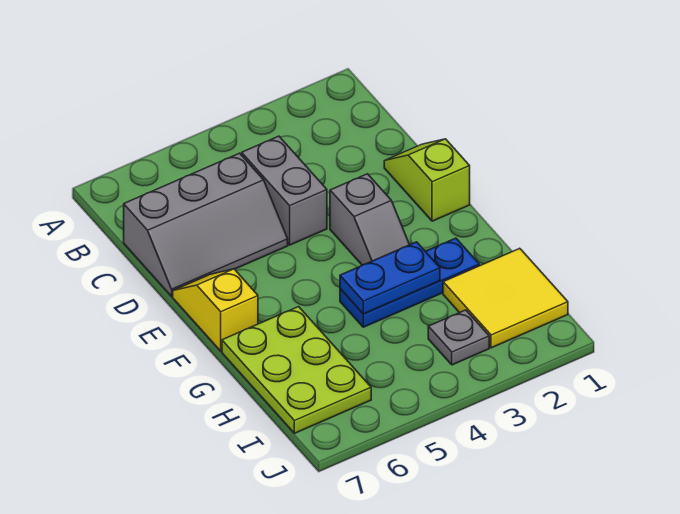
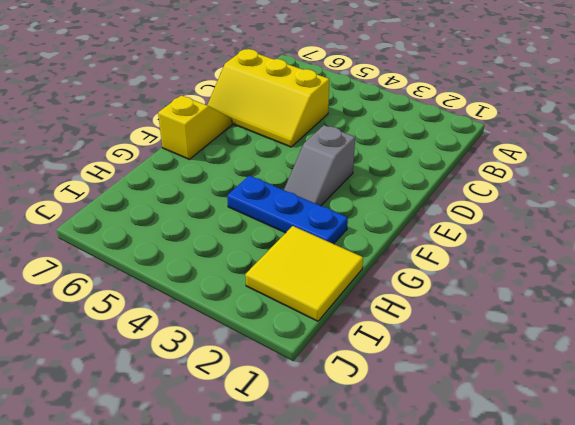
yellow slope C5:D7 level 1 top C -> grey slope C5:D7 level 1 top C
none -> grey brick C4:D4 level 1
none -> lime slope D1:E1 level 1 top E

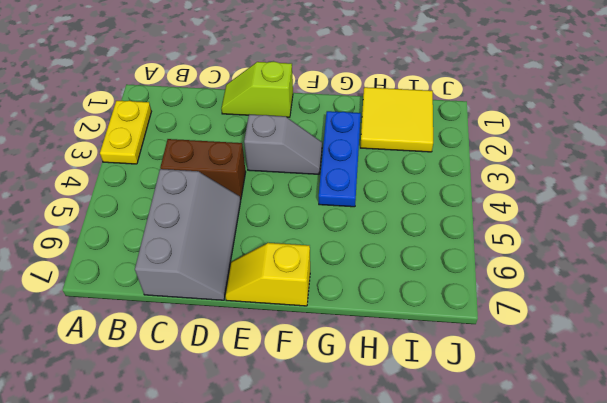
yellow plate A2:A3 level 1 -> none
brown brick C4:D4 level 1 -> grey brick C4:D4 level 1
none -> lime plate G6:I7 level 1
none -> grey plate I3 level 1

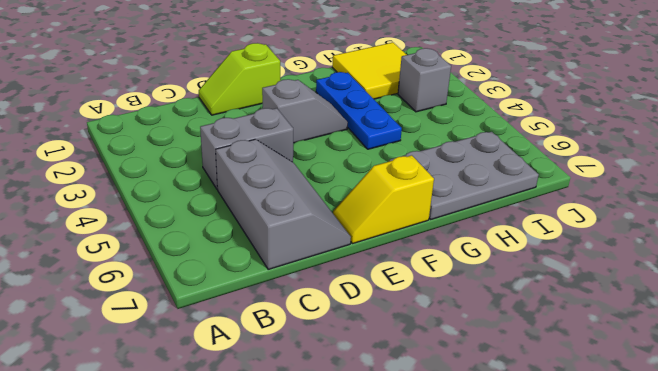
grey plate G6:I7 level 1 -> lime plate G6:I7 level 1
grey brick I3 level 1 -> grey plate I3 level 1
none -> blue plate G3:G4 level 2

